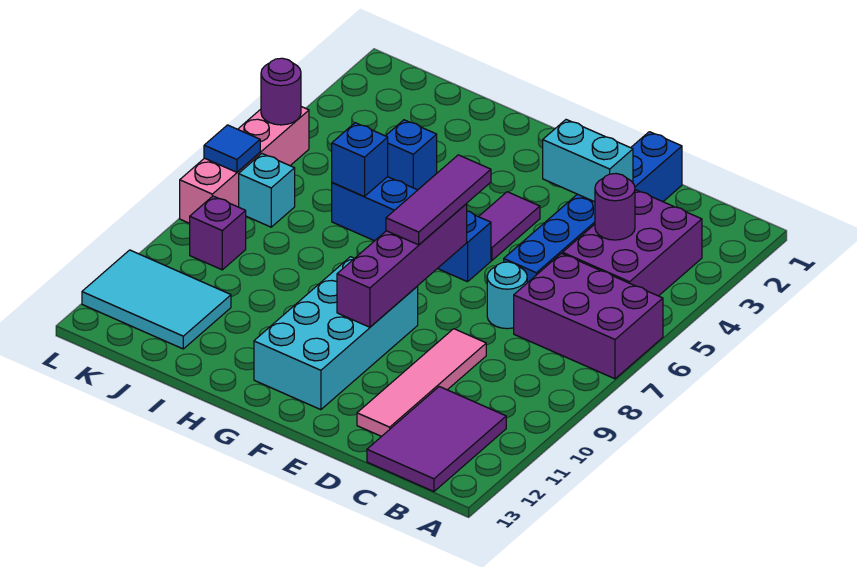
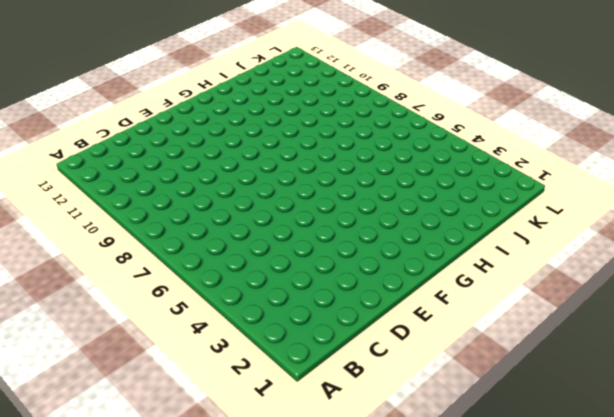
none -> purple brick A6:C7 level 1
none -> purple brick B3:C5 level 1
none -> purple tile B11:C13 level 1

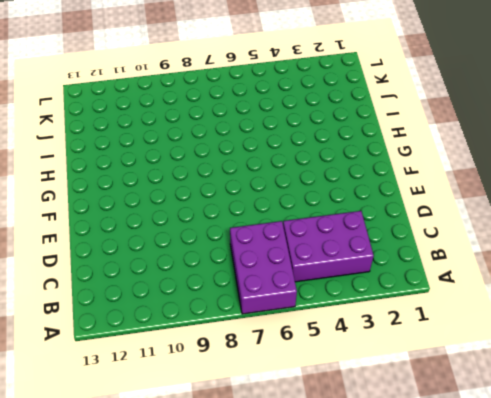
none -> purple tile B11:C13 level 1
none -> blue brick D1:D6 level 1
none -> cyan round brick D7 level 1

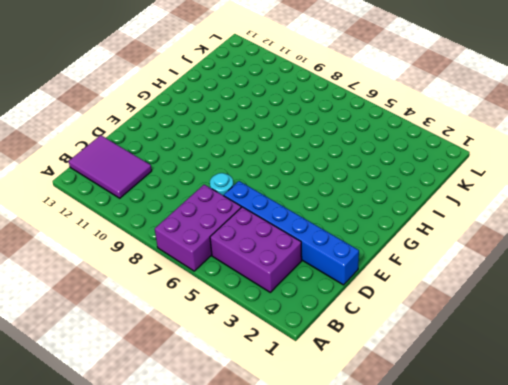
none -> pink tile D9:D12 level 1
none -> purple tile F4:F5 level 1
none -> blue brick F6:I6 level 1

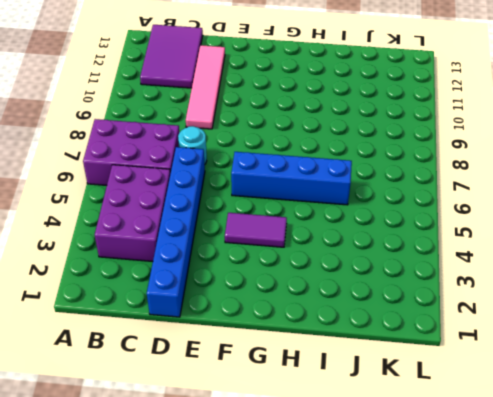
purple tile F4:G4 level 1 -> purple tile F4:F5 level 1
none -> cyan brick F9:G12 level 1
none -> blue brick I4 level 1
none -> cyan tile J11:L12 level 1

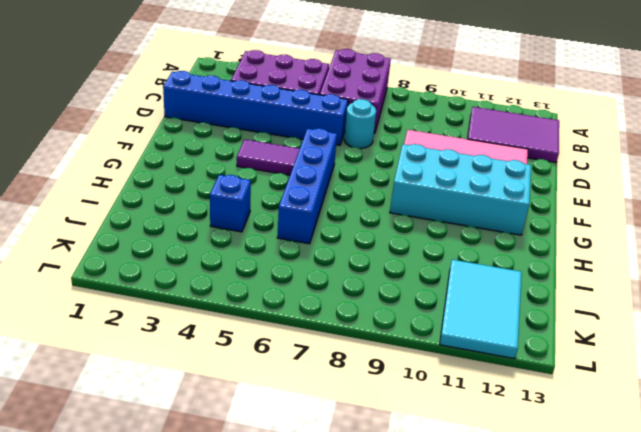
none -> cyan brick K7 level 1
none -> purple brick K9 level 1
none -> pink brick L5:L8 level 1

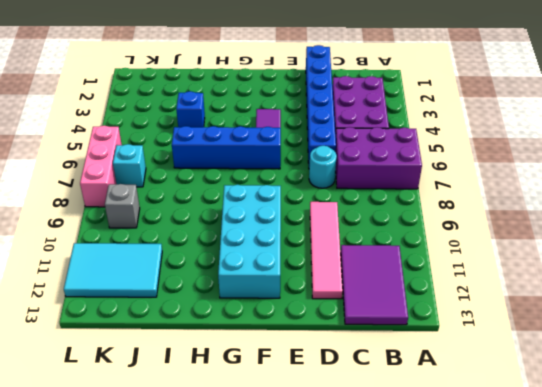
grey brick K9 level 1 -> purple brick K9 level 1
pink brick L6:L8 level 1 -> pink brick L5:L8 level 1
none -> purple round brick C4 level 2
none -> cyan brick D3:E3 level 2
none -> purple brick F7:F10 level 2

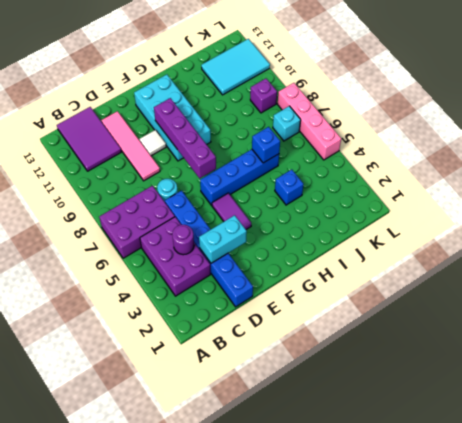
white tile E10 level 1 -> none
none -> purple round brick L5 level 2
none -> blue tile L7 level 2
none -> purple tile F6:F8 level 3

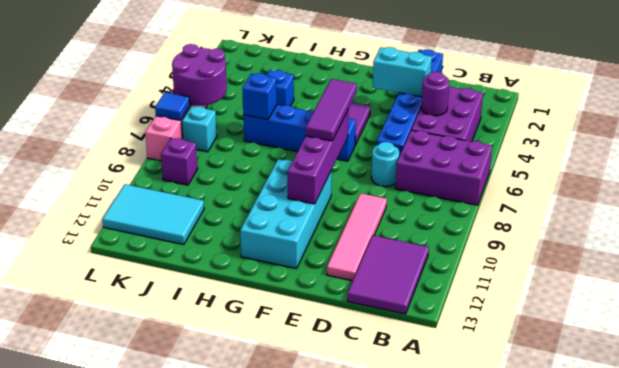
purple round brick K5:L6 level 2 -> purple round brick L5 level 2

